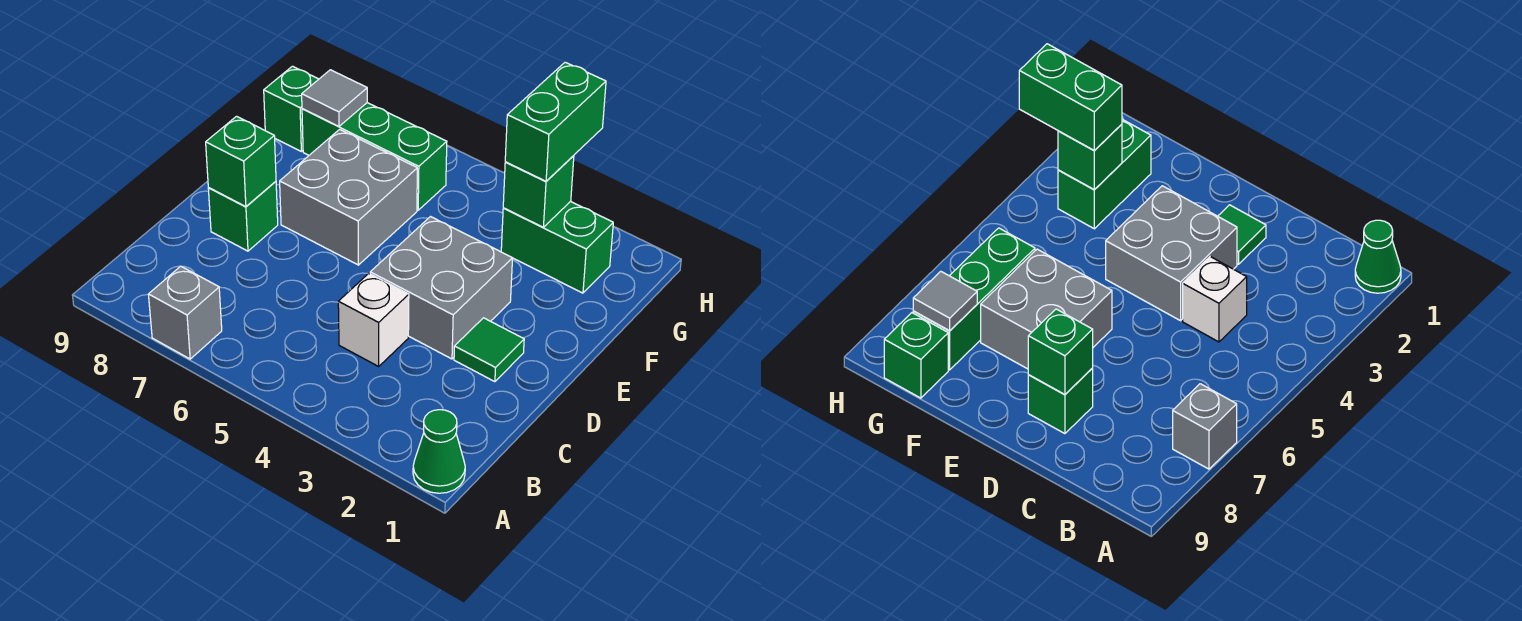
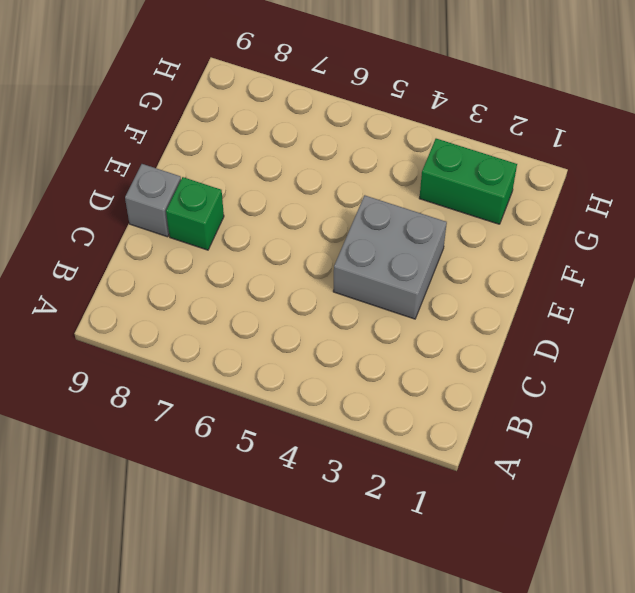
grey brick D9 level 1 -> grey brick A7 level 1
none -> green cone A1 level 1
none -> white brick C4 level 1
none -> green tile D2 level 1

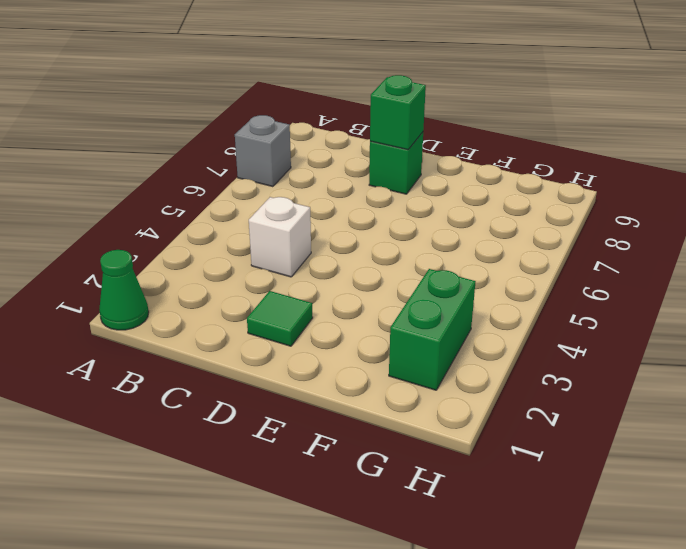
none -> grey brick D3:E4 level 1
none -> grey brick E6:F7 level 1
none -> green brick G6:G8 level 1

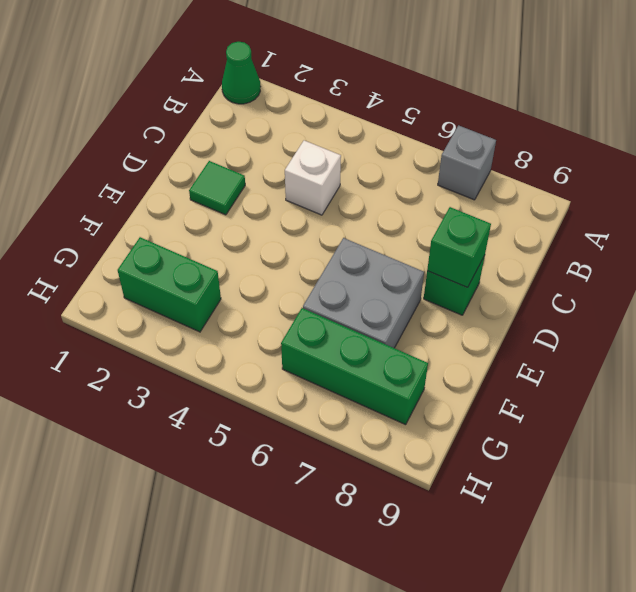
none -> grey brick D3:E4 level 1
none -> green brick G9 level 1
none -> green brick G3 level 2

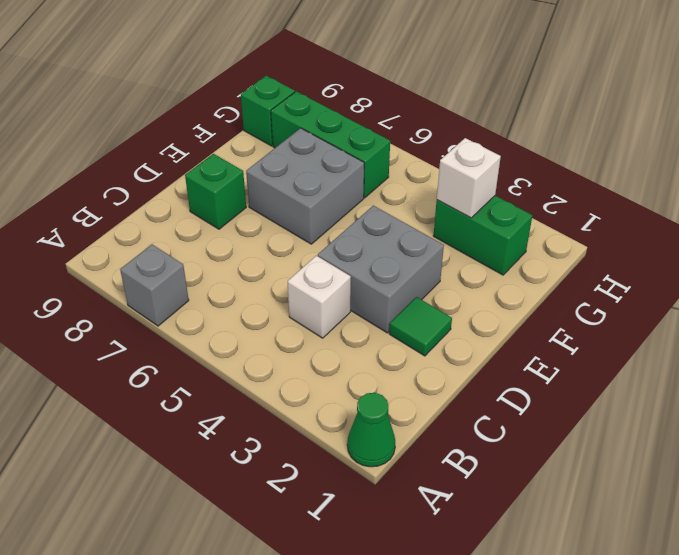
white brick G3 level 2 -> green brick G3 level 2
none -> green brick D8 level 2
none -> grey tile G8 level 2
none -> green brick G3:H3 level 3

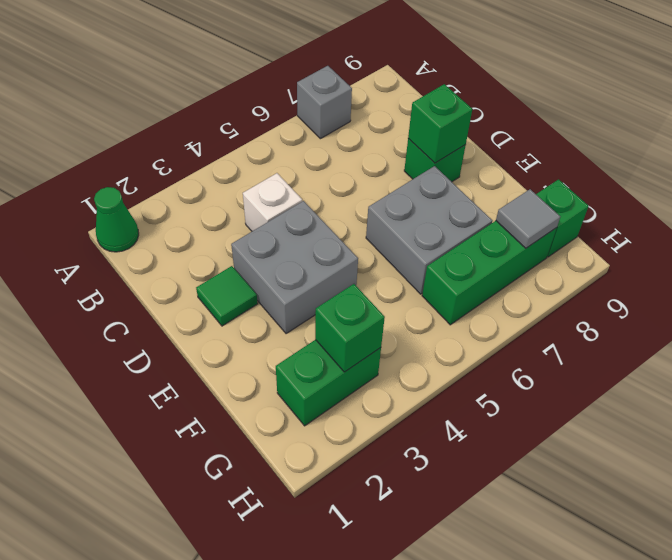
none -> green brick G3:H3 level 3

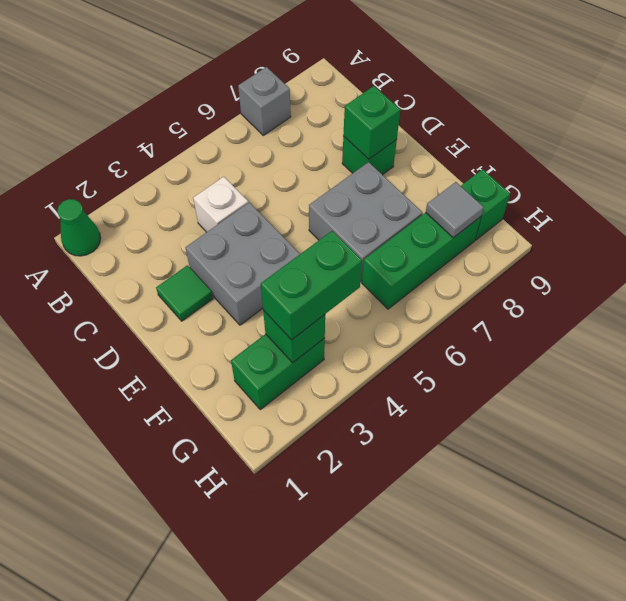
green brick G3:G4 level 3 -> green brick G3:H3 level 3

